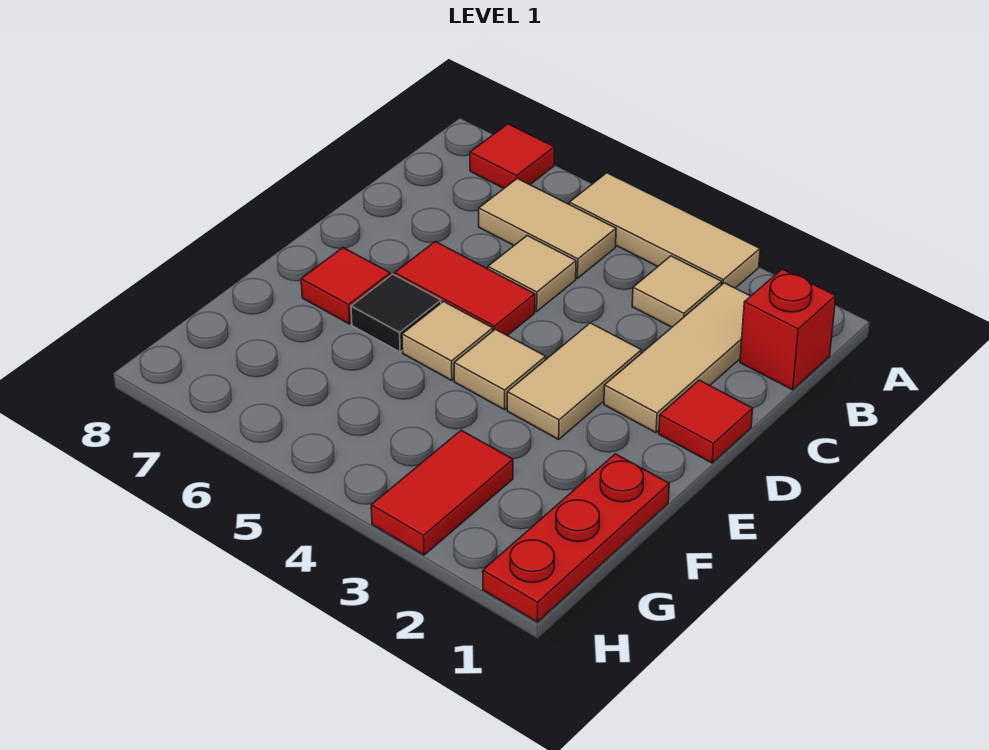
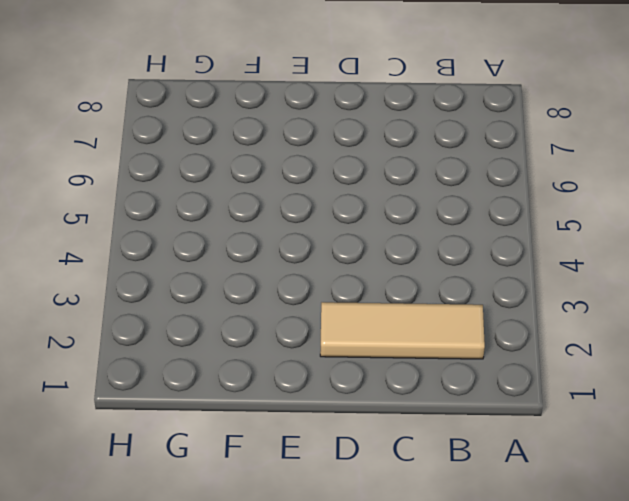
none -> tan tile A3:A5 level 1
none -> red tile A7 level 1
none -> red brick B1 level 1

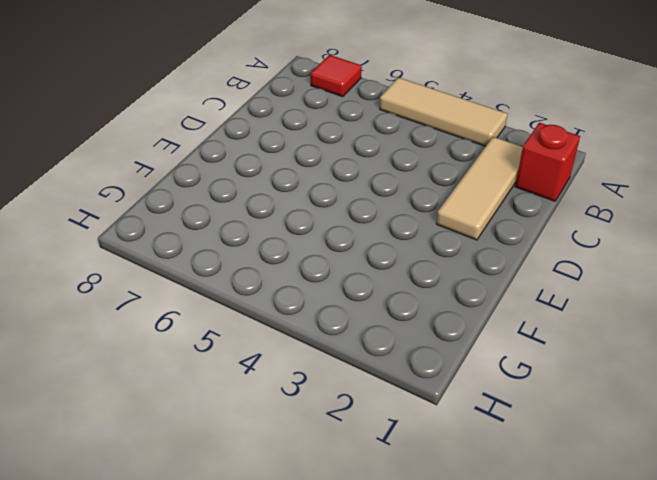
none -> tan tile B3 level 1
none -> tan tile B5:B6 level 1
none -> tan tile C5 level 1

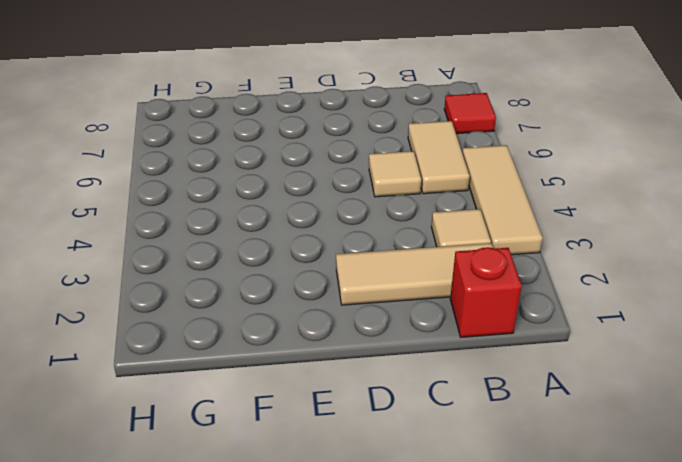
none -> red tile D1 level 1
none -> tan tile D3:E3 level 1
none -> red tile D5:D6 level 1

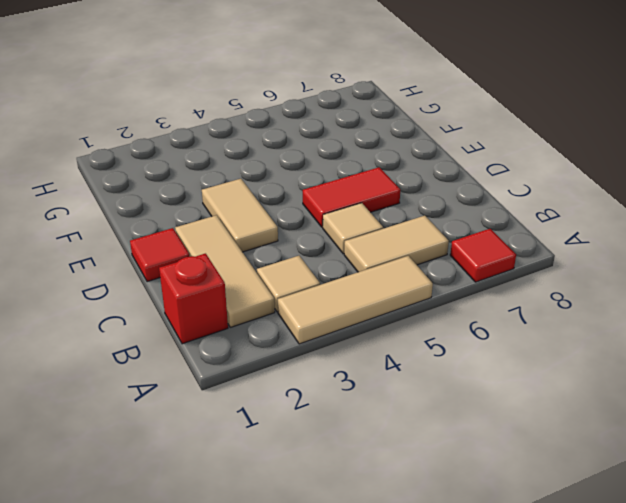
none -> tan tile E4 level 1
none -> tan tile E5 level 1
none -> black tile E6 level 1

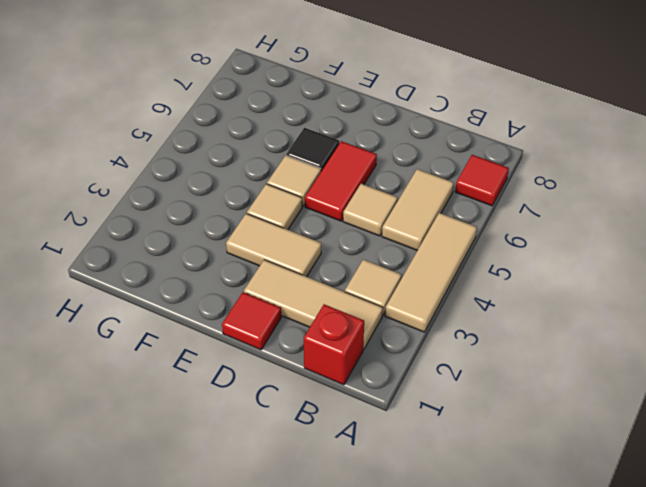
none -> red tile E7 level 1
none -> red plate F1:H1 level 1
none -> red tile G3:H3 level 1

